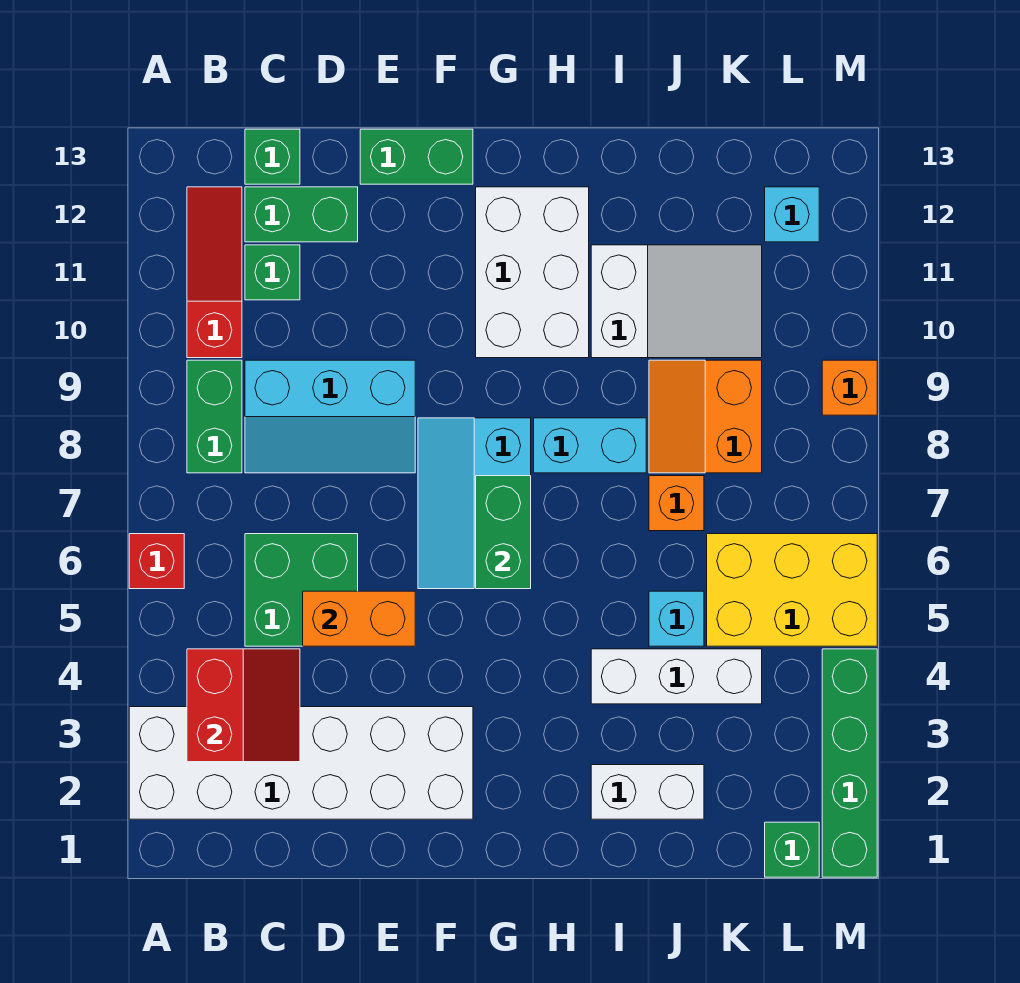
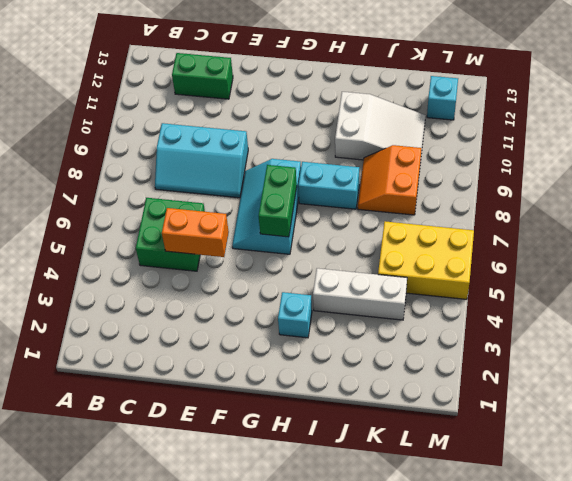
cyan brick H3 level 1 -> cyan brick J5 level 1
none -> white brick A2:F3 level 1
none -> red brick A6 level 1
none -> green brick B8:B9 level 1

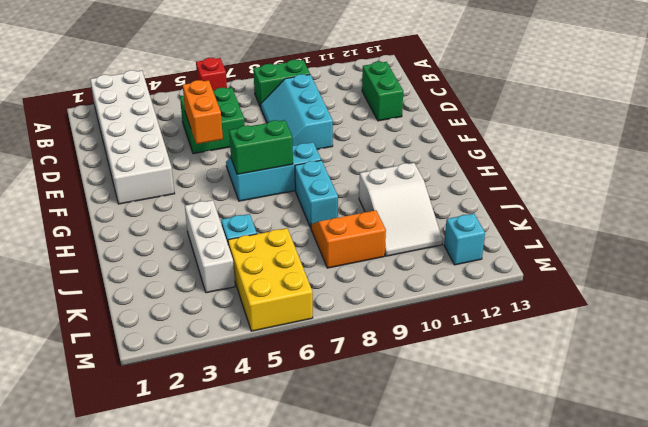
none -> red slope B10:B12 level 1 top 10
none -> green brick C11 level 1
none -> green brick C13 level 1

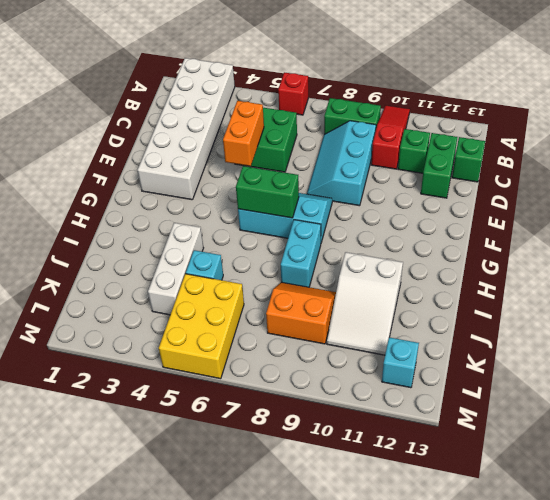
red slope A10:C10 level 1 top C -> red slope B10:B12 level 1 top 10
none -> green brick E13:F13 level 1
none -> white brick G10:H12 level 1
none -> white brick I2:J2 level 1

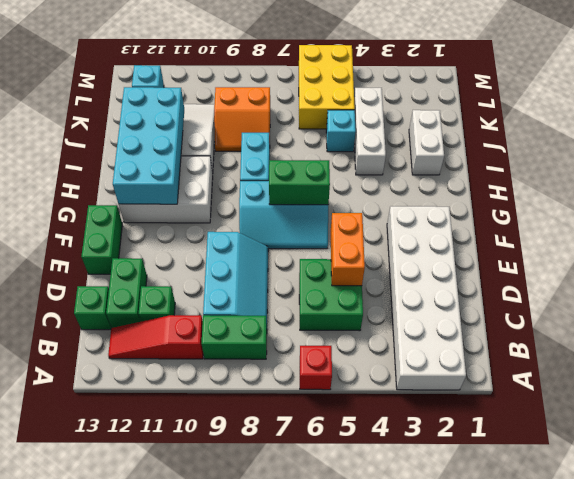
cyan brick G11:J12 level 2 -> none
none -> orange brick J7 level 1
none -> green brick L1 level 1
none -> green brick M1:M4 level 1

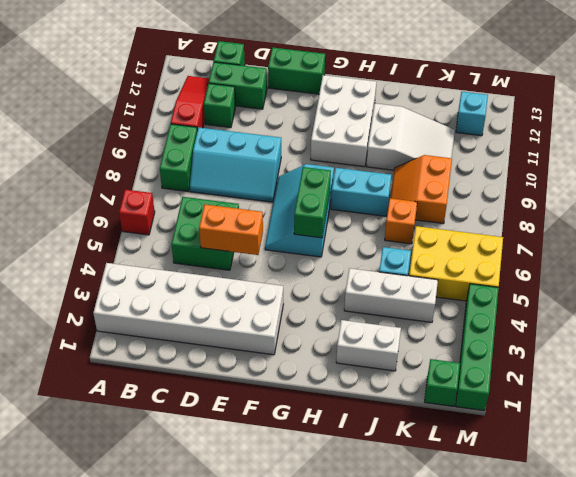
none -> orange brick M9 level 1
none -> red slope B3:C4 level 2 top B

